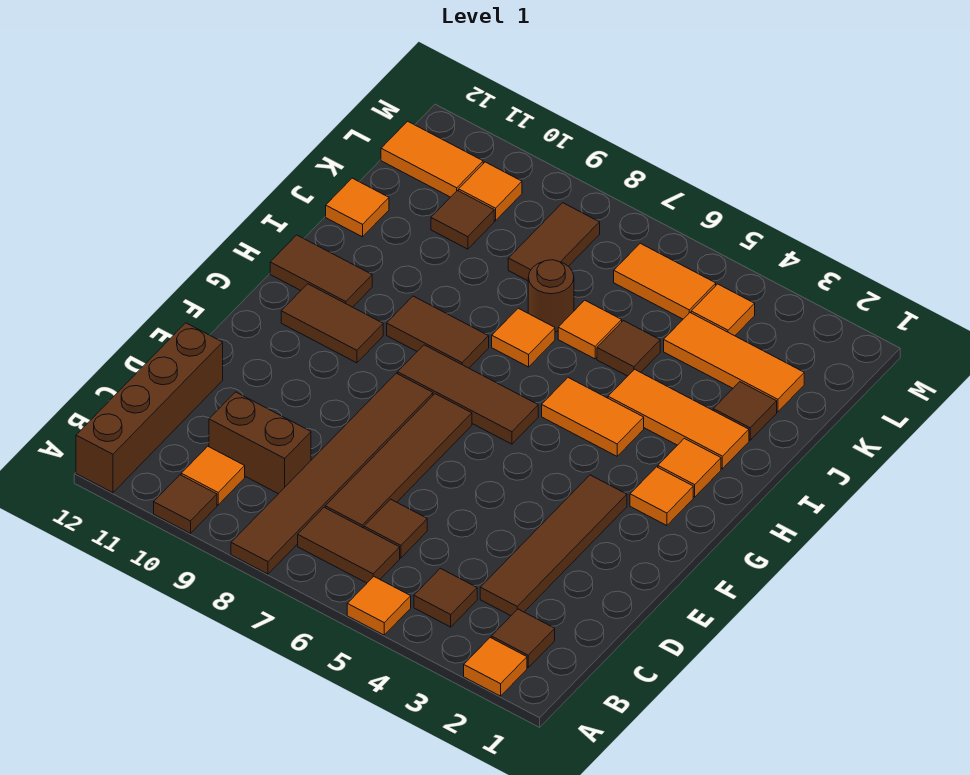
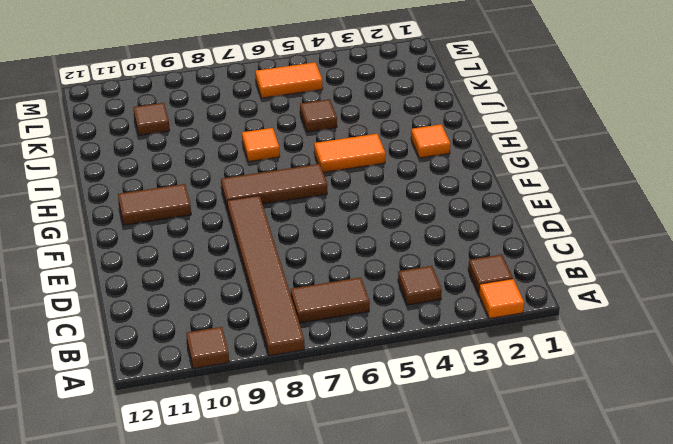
none -> orange tile A5 level 1
none -> brown brick A12:D12 level 1
none -> orange tile B10 level 1
none -> brown tile C3:F3 level 1

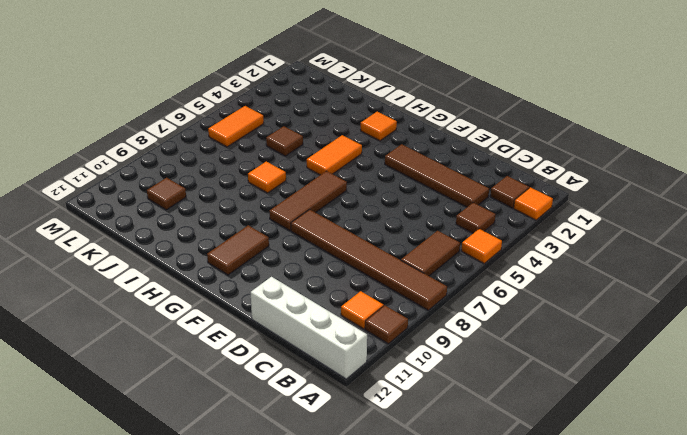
white brick A12:D12 level 1 -> brown brick A12:D12 level 1
none -> brown tile C6 level 1
none -> brown tile C7:F7 level 1
none -> brown brick C9:C10 level 1
none -> orange tile G2 level 1

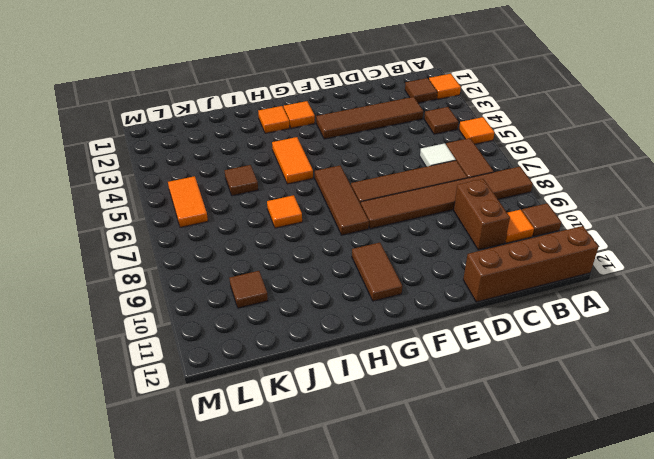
white tile C6 level 1 -> brown tile C6 level 1
none -> brown tile H8:H9 level 1
none -> brown tile H11:H12 level 1
none -> orange tile I2:I4 level 1
none -> brown tile J2 level 1

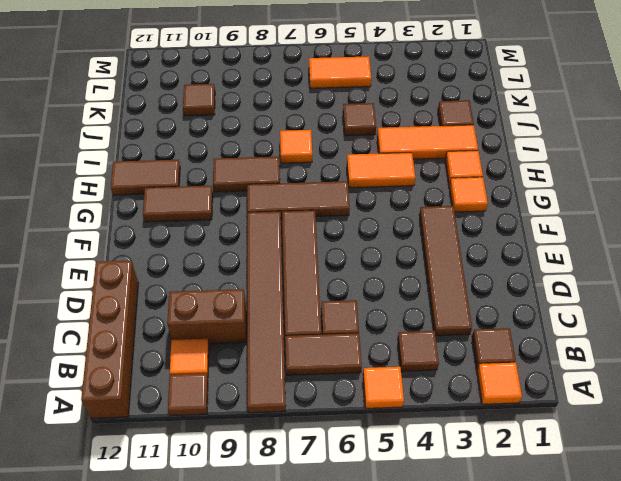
none -> orange tile J6 level 1
none -> brown round brick J7 level 1
none -> orange tile J12 level 1
none -> orange tile K2:K4 level 1

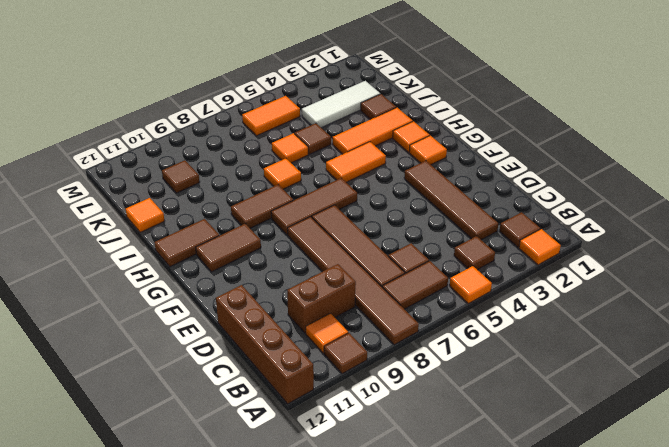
white tile K2:K4 level 1 -> orange tile K2:K4 level 1
none -> brown round brick J7 level 1
none -> brown tile K8:L8 level 1
none -> orange tile L4 level 1
none -> orange tile L10 level 1

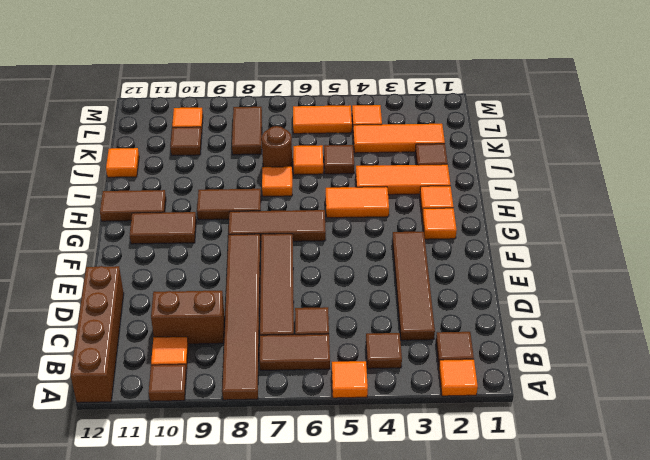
none -> orange tile L11:L12 level 1

